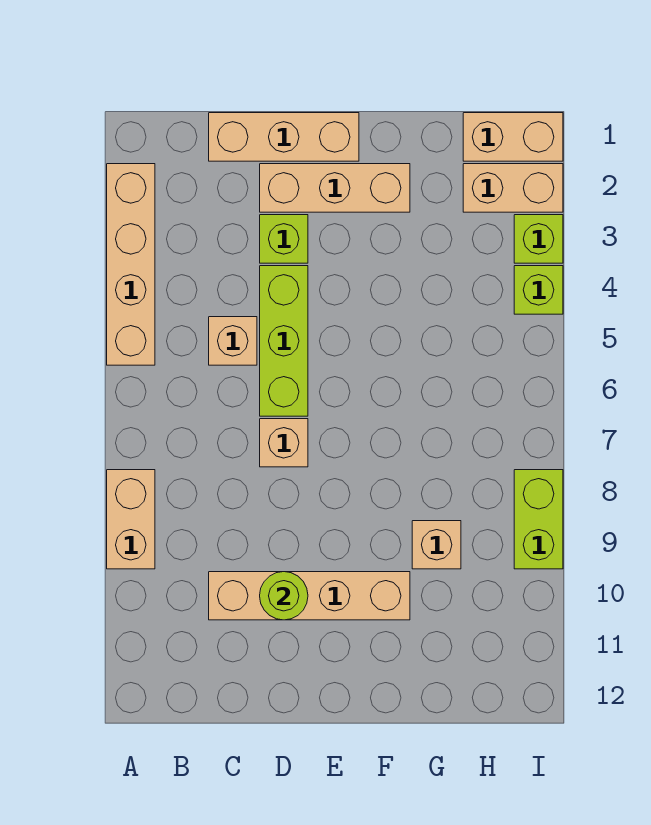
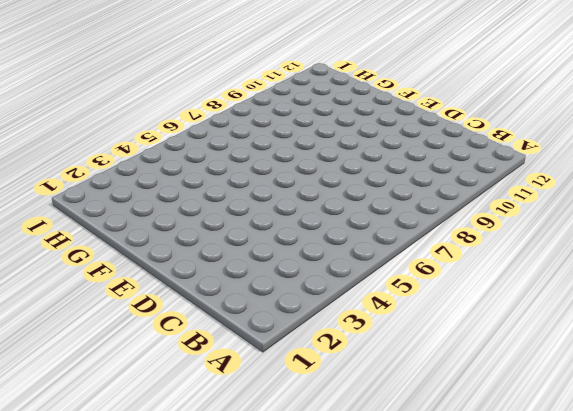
none -> tan brick A2:A5 level 1
none -> tan brick A8:A9 level 1
none -> tan brick C1:E1 level 1

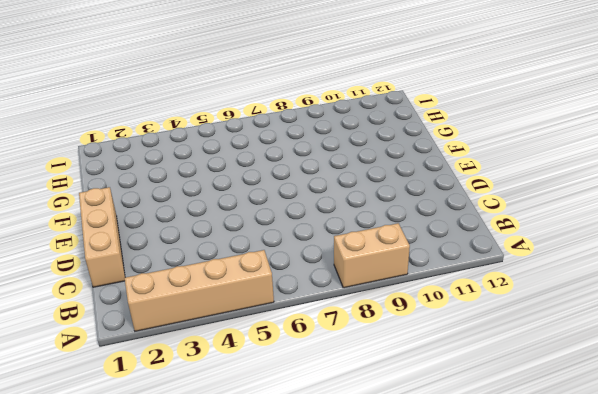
none -> tan brick C5 level 1
none -> tan brick C10:F10 level 1
none -> tan brick D2:F2 level 1

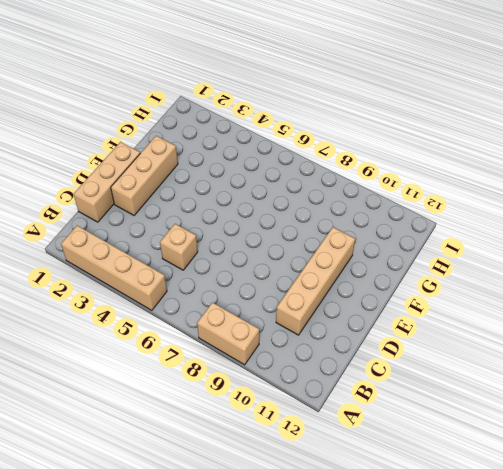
none -> lime brick D3 level 1
none -> lime brick D4:D6 level 1
none -> tan brick D7 level 1

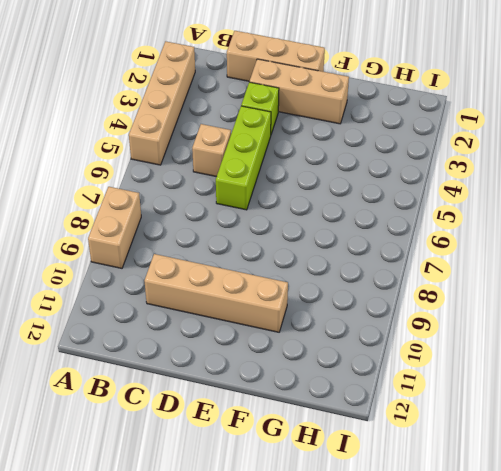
none -> tan brick D7 level 1
none -> tan brick G9 level 1
none -> tan brick H1:I1 level 1

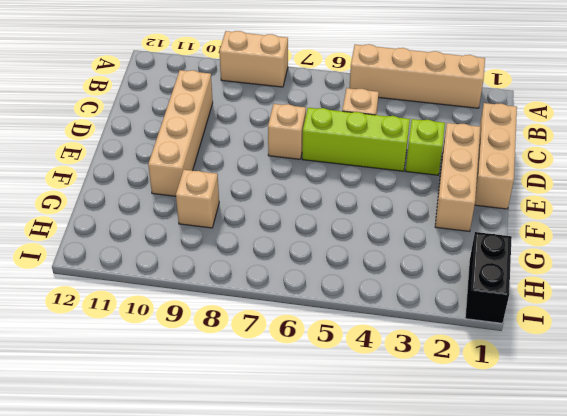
black brick H1:I1 level 1 -> tan brick H1:I1 level 1
none -> tan brick H2:I2 level 1
none -> lime brick I3 level 1
none -> lime brick I4 level 1

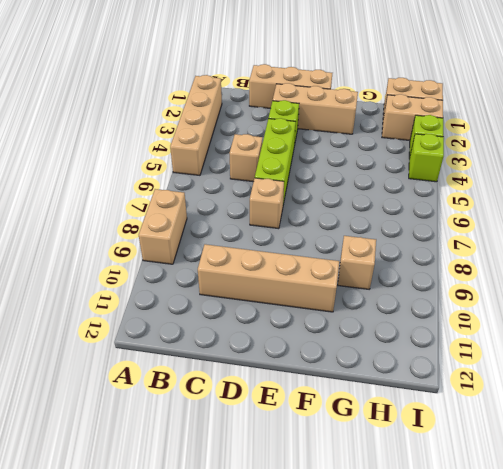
none -> lime brick I8:I9 level 1
none -> lime round brick D10 level 2

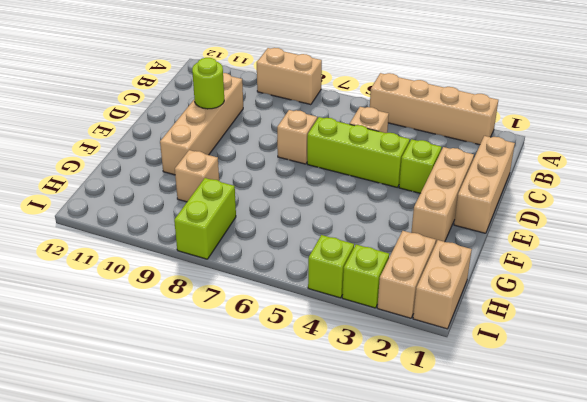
lime brick H8:I8 level 1 -> lime brick I8:I9 level 1

